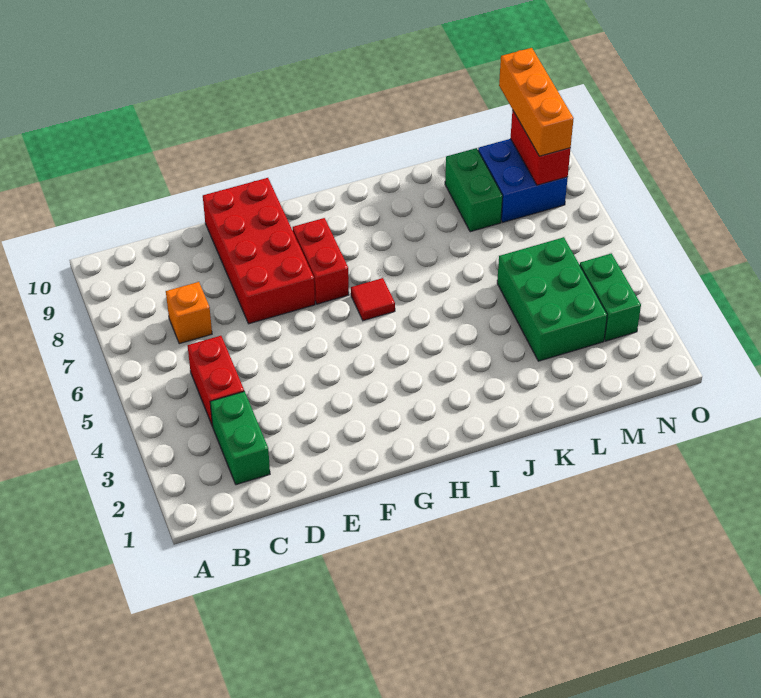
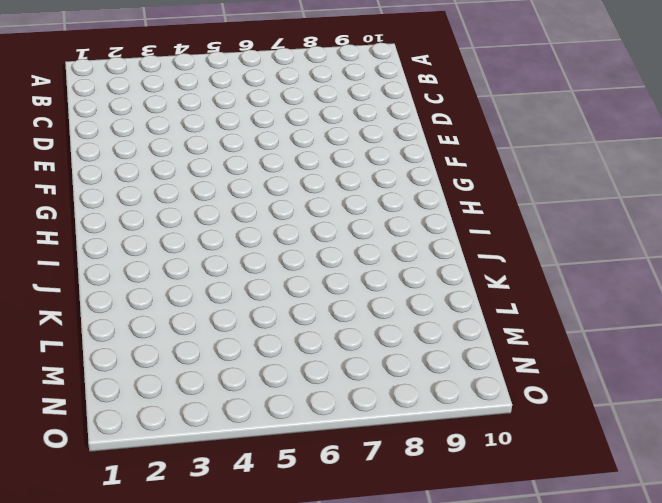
none -> green brick C2:C3 level 1
none -> red brick C4:C5 level 1
none -> orange brick C7 level 1

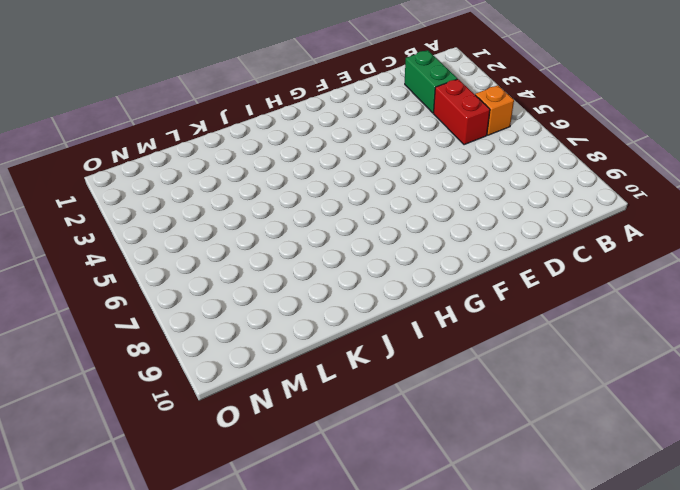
orange brick B5 level 1 -> orange brick C7 level 1
none -> red brick E7:F10 level 1
none -> red brick G7:G8 level 1
none -> red tile H6 level 1

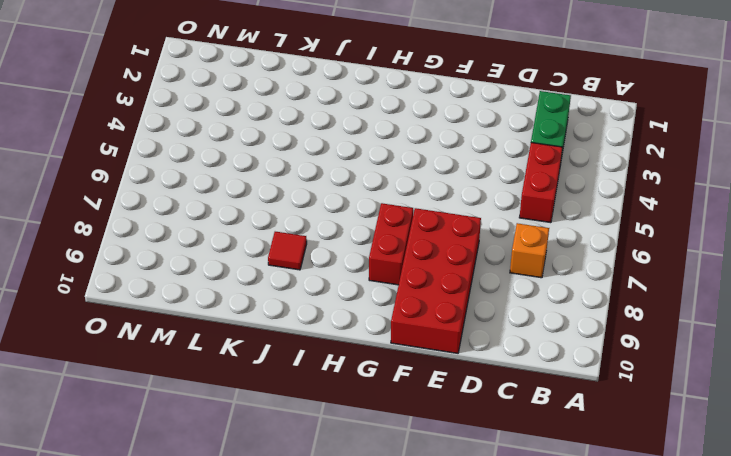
red tile J8 level 1 -> red tile H6 level 1
none -> green brick L3:M5 level 1
none -> green brick L8:L9 level 1
none -> blue brick M8:N9 level 1

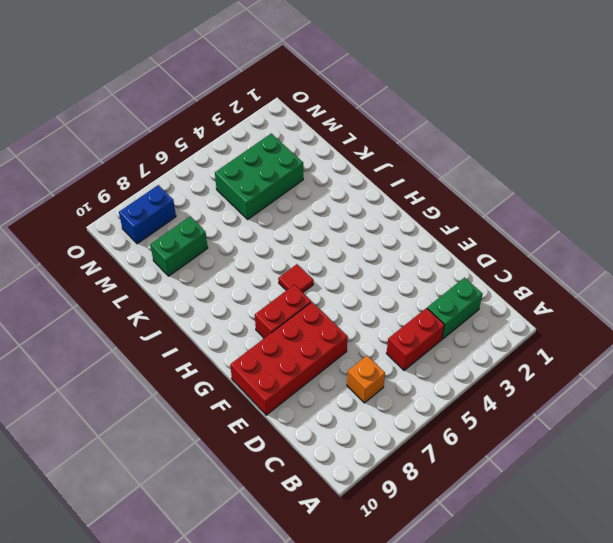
blue brick N8:N9 level 1 -> blue brick M8:N9 level 1
none -> green brick N3:N4 level 1
none -> red brick N8:N9 level 2
none -> orange brick N8:N10 level 3

